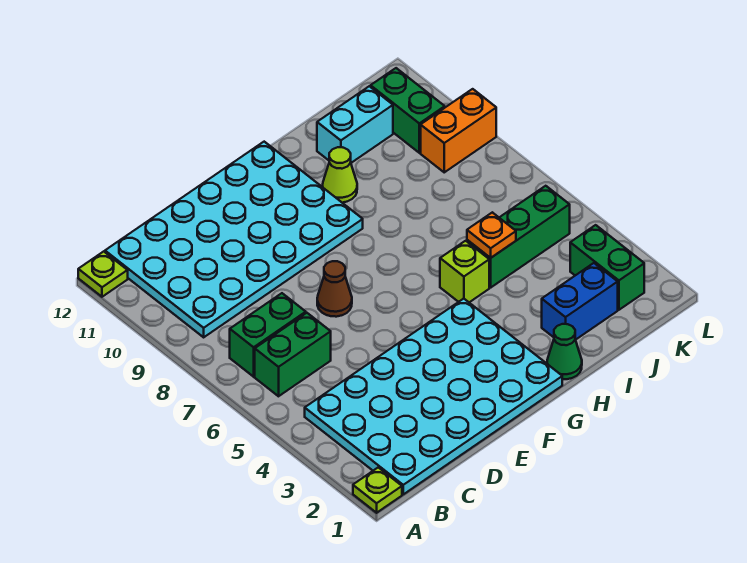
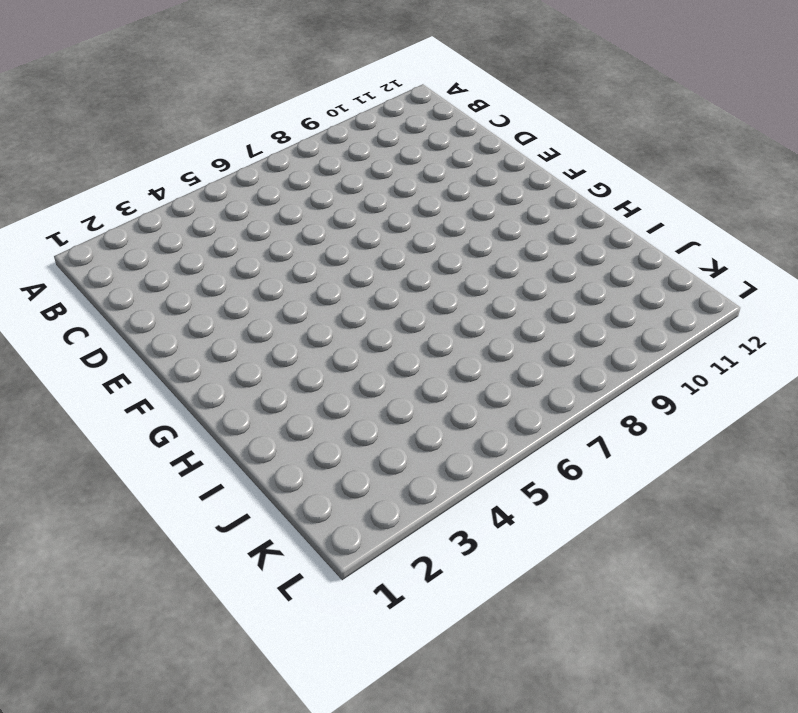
none -> lime plate A1 level 1
none -> lime plate A12 level 1
none -> cyan plate B1:G4 level 1

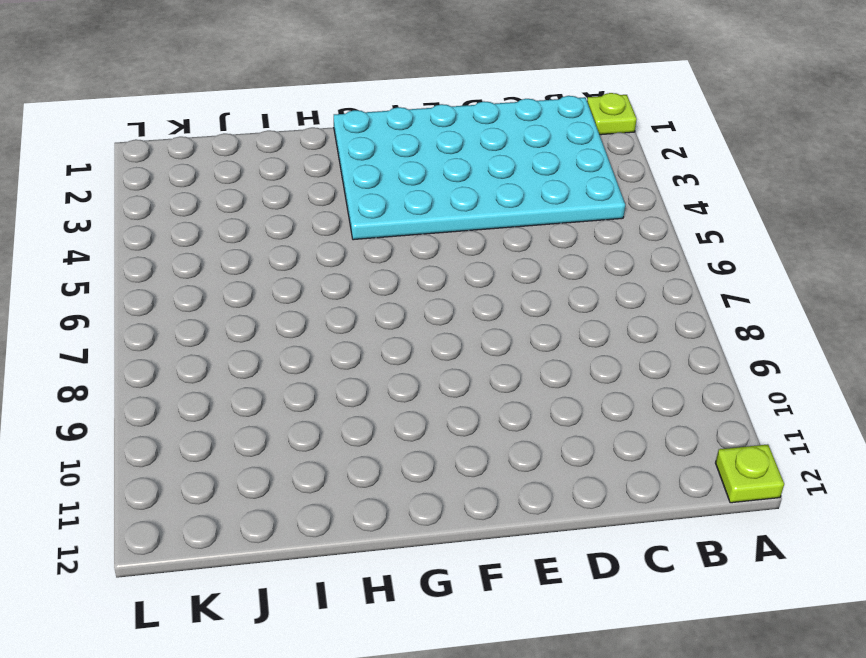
none -> green brick B6:C6 level 1
none -> green brick B7:C7 level 1
none -> cyan plate B9:G12 level 1

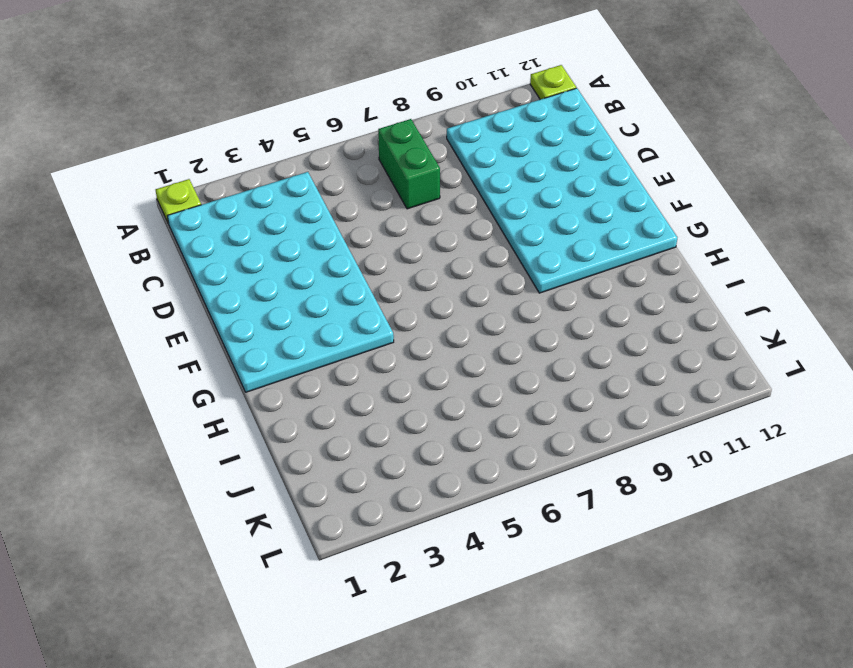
none -> green brick B6:C6 level 1
none -> brown cone E7 level 1
none -> green cone H1 level 1

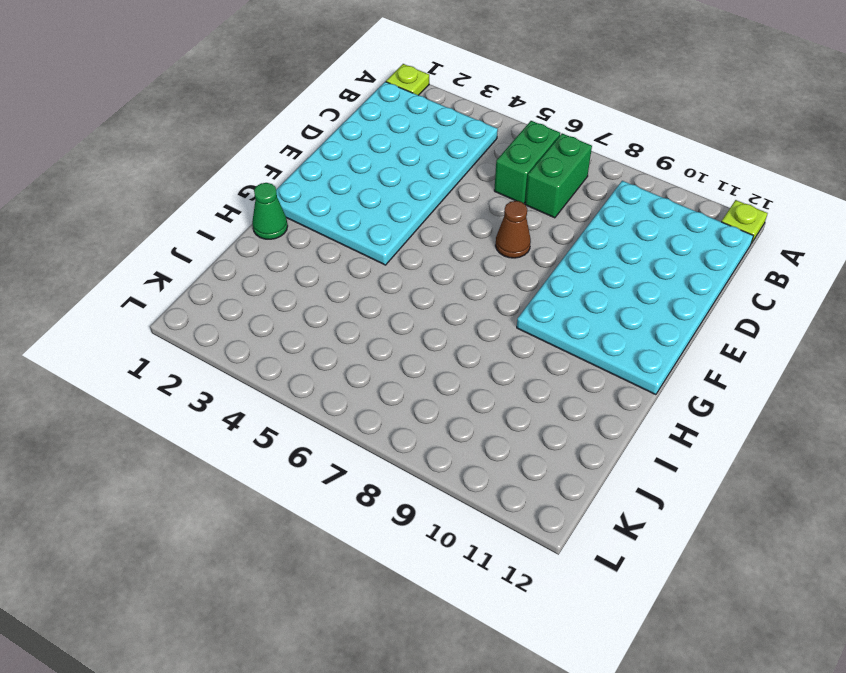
none -> lime brick H5 level 1
none -> lime cone H10 level 1
none -> blue brick I2:J2 level 1

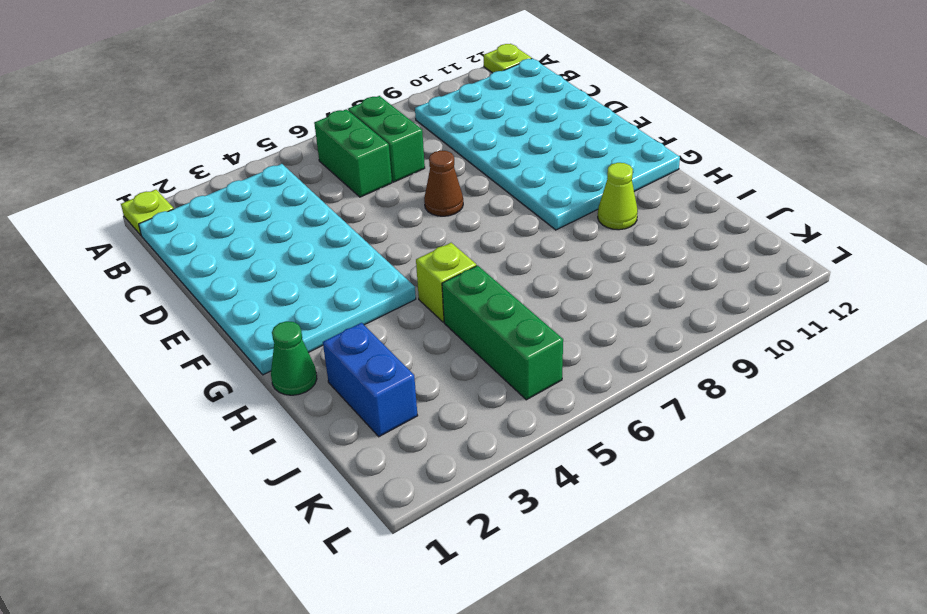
none -> cyan brick I11:J11 level 1
none -> green brick K2:K3 level 1
none -> orange brick K9:L9 level 1

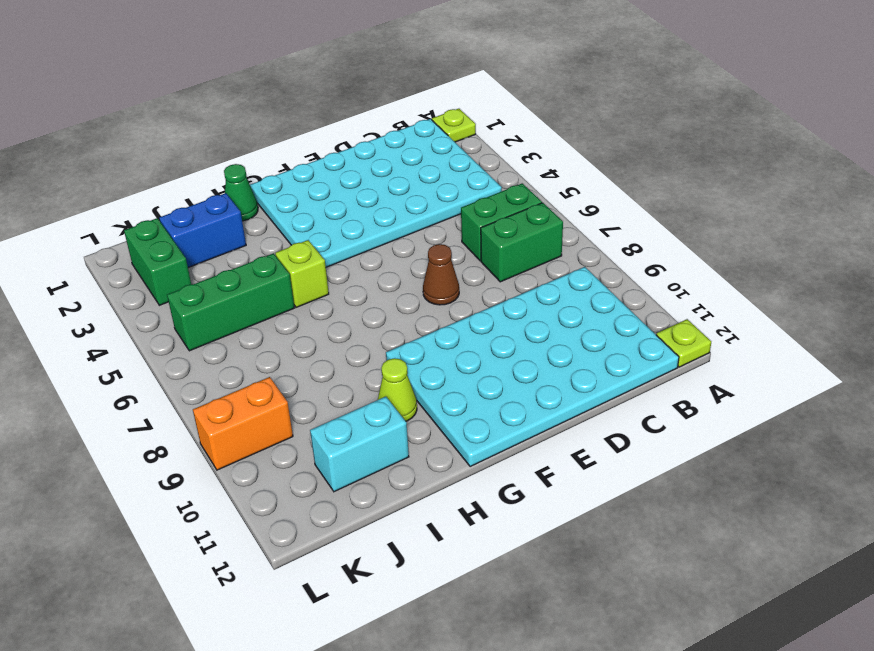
none -> green brick K10:K11 level 1
none -> orange plate I5 level 2

